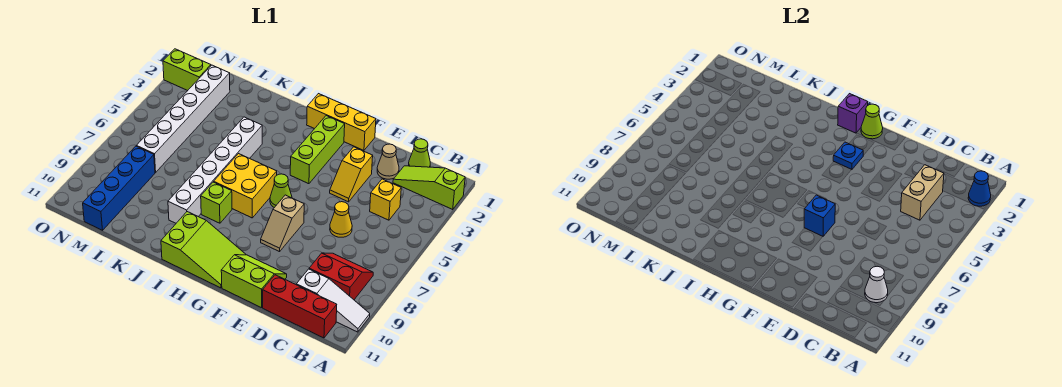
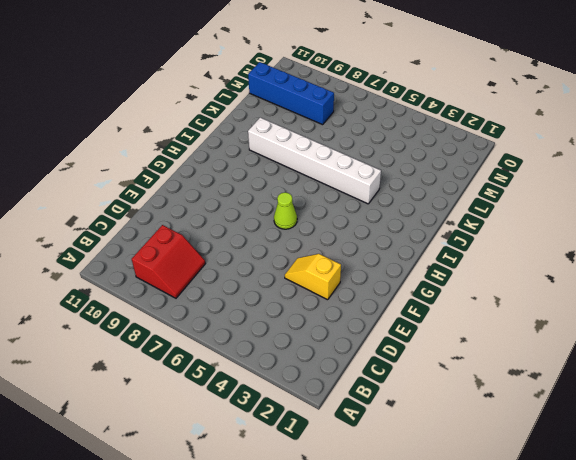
none -> lime slope A2:C2 level 1 top A
none -> white slope A10:C10 level 1 top C
none -> red brick B11:D11 level 1

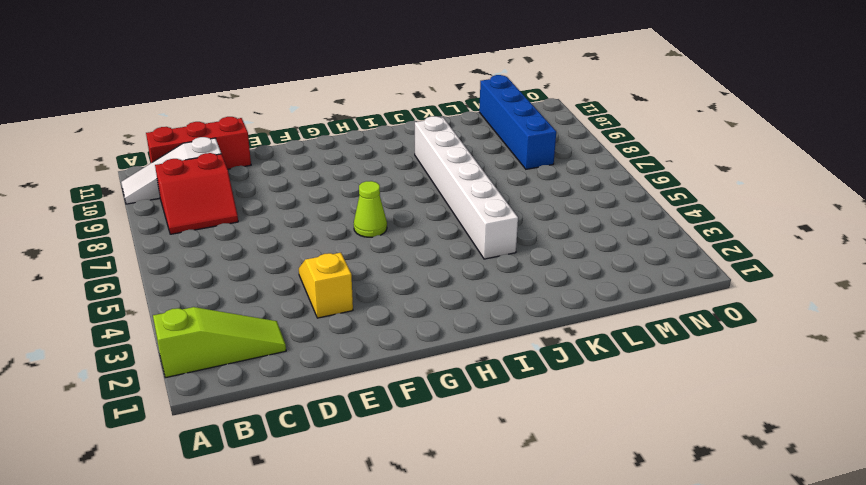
none -> lime cone C1 level 1
none -> yellow brick C4 level 1
none -> tan cone D2 level 1

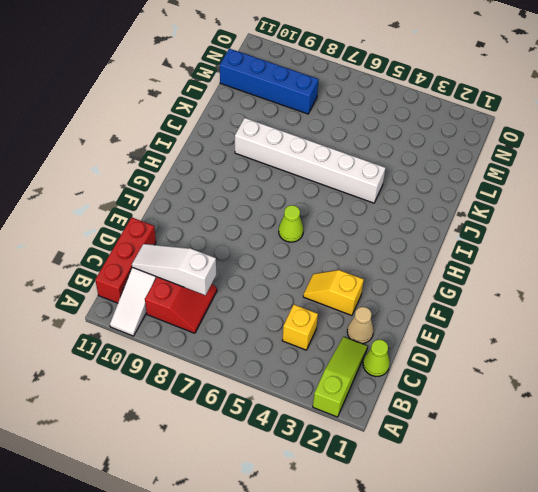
white slope C8:C10 level 2 top 8 -> none
none -> yellow cone D6 level 1
none -> lime slope E10:F11 level 1 top 11
none -> yellow brick F1:H1 level 1

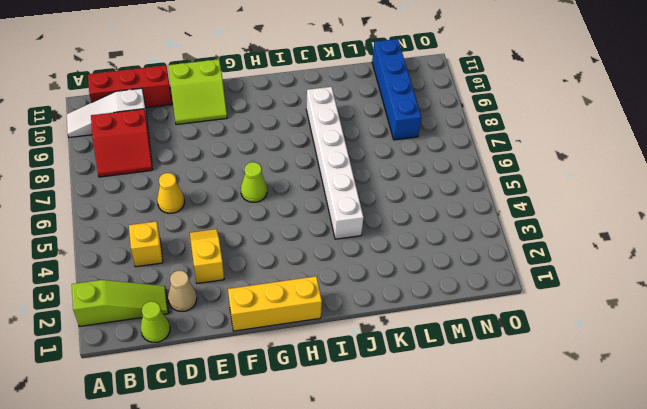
none -> tan slope F7:F8 level 1 top 7
none -> lime brick G2:G4 level 1
none -> lime slope G10:I11 level 1 top I

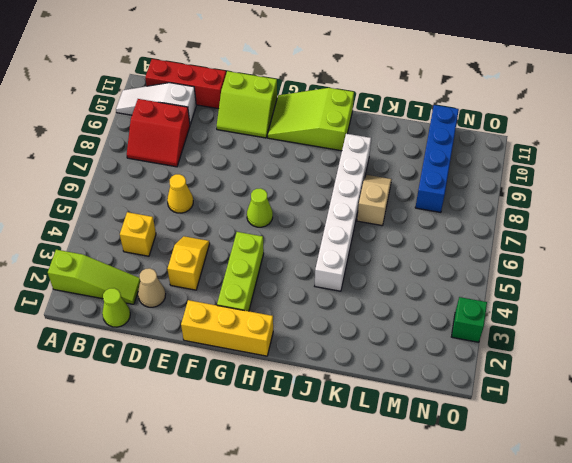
tan slope K7:K8 level 1 top 7 -> tan slope F7:F8 level 1 top 7
green brick O3 level 1 -> none
none -> yellow brick H6:I7 level 1
none -> lime brick I8 level 1
none -> white brick M2:M7 level 1

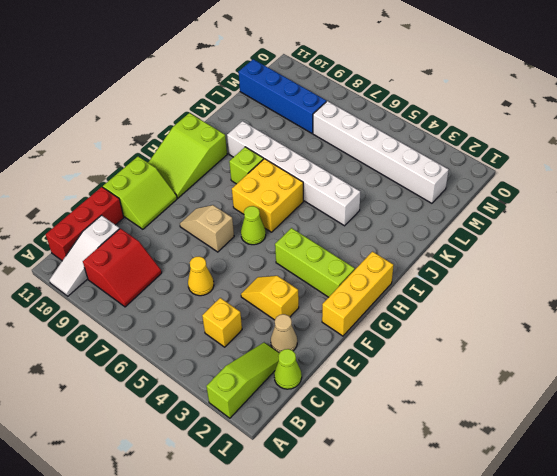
none -> lime brick N2:O2 level 1
none -> blue cone A2 level 2
none -> white cone B9 level 2

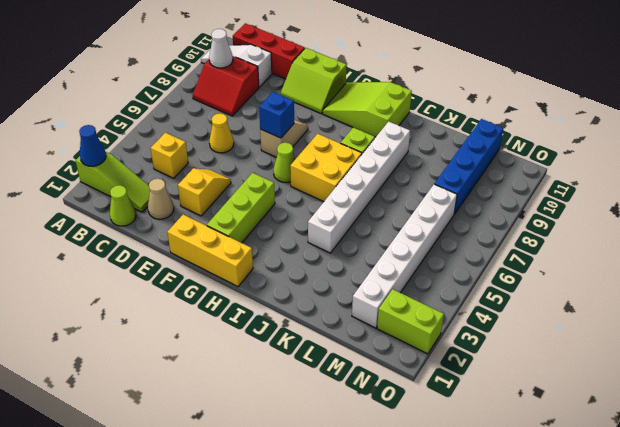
none -> tan brick C3:C4 level 2
none -> lime cone G1 level 2
none -> blue plate G3 level 2

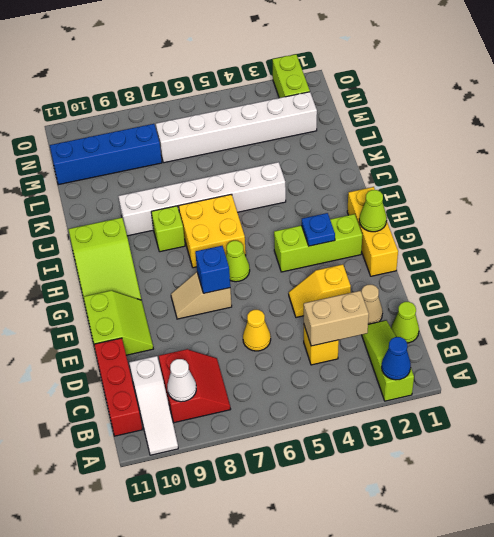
none -> purple brick H1 level 2

